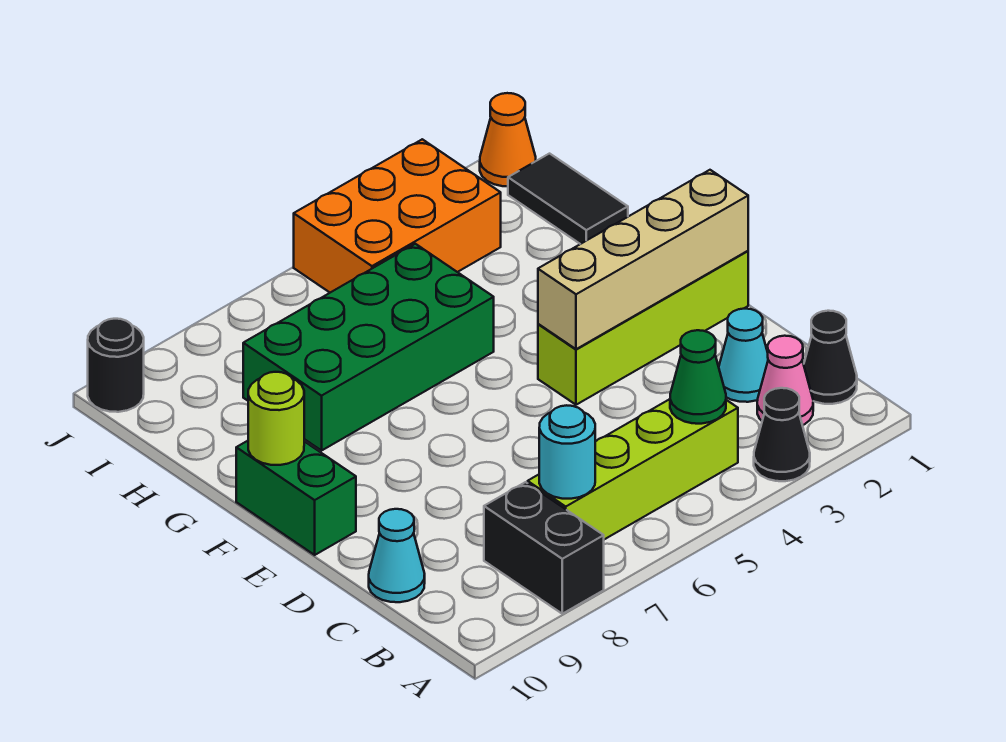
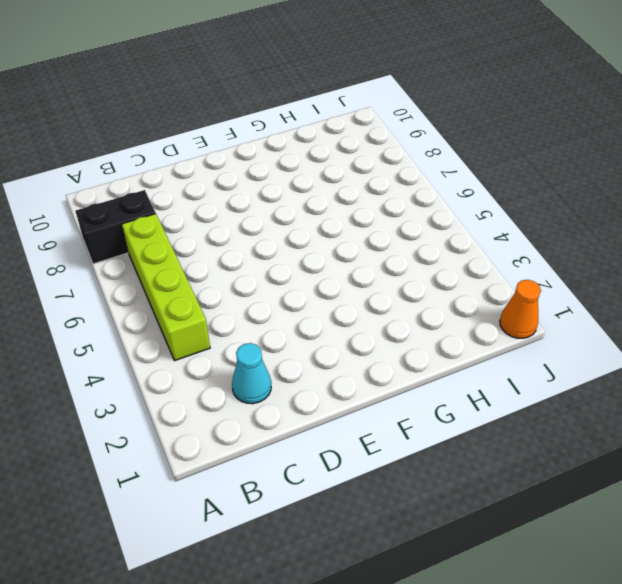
none -> black cone A3 level 1
none -> black cone B1 level 1
none -> pink cone B2 level 1

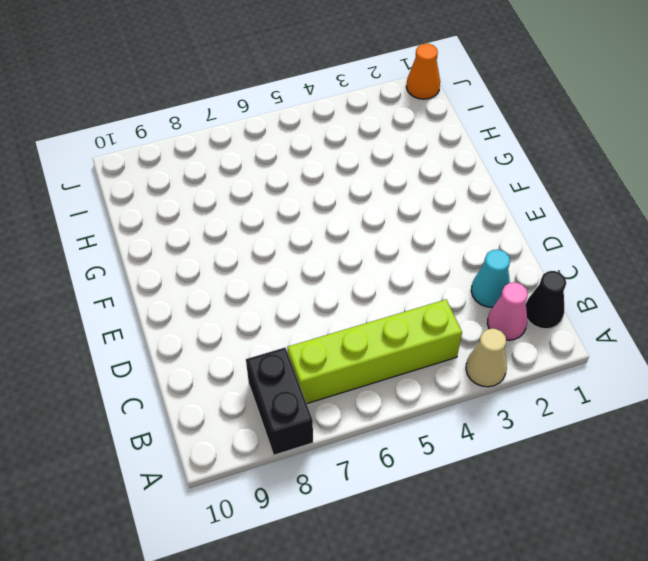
tan cone A3 level 1 -> black cone A3 level 1
none -> cyan cone C10 level 1
none -> lime brick E1:E4 level 1
none -> green brick E10:F10 level 1

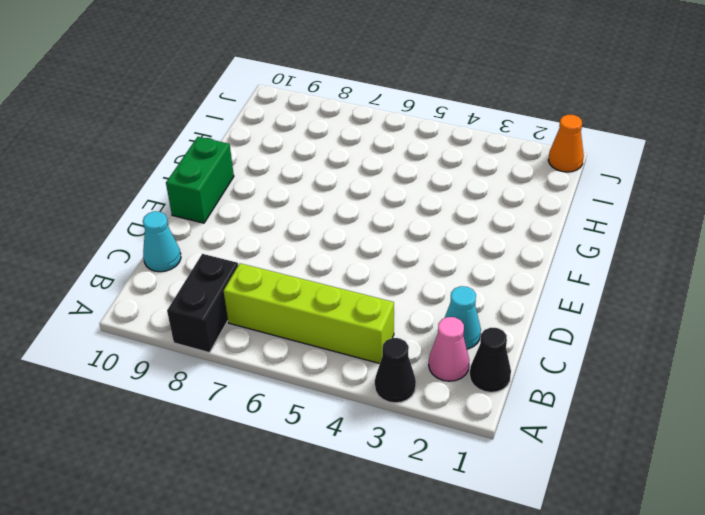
none -> lime brick E1:E4 level 1
none -> green brick G5:H8 level 1
none -> black tile H1:I1 level 1

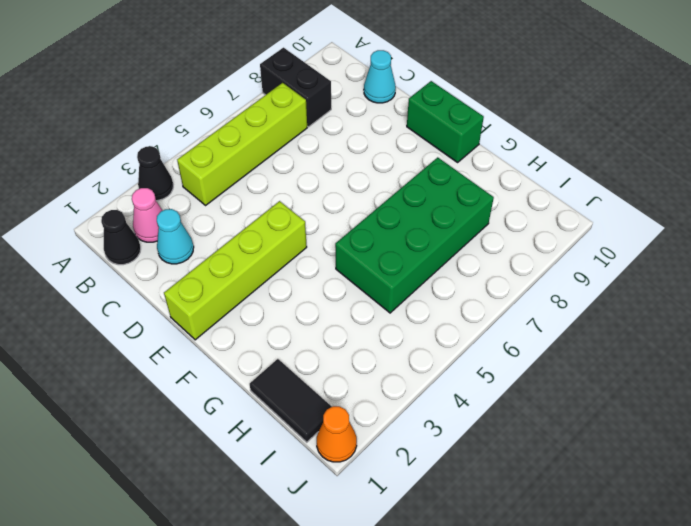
none -> orange brick I3:J5 level 1
none -> black round brick J10 level 1
none -> green cone B4 level 2

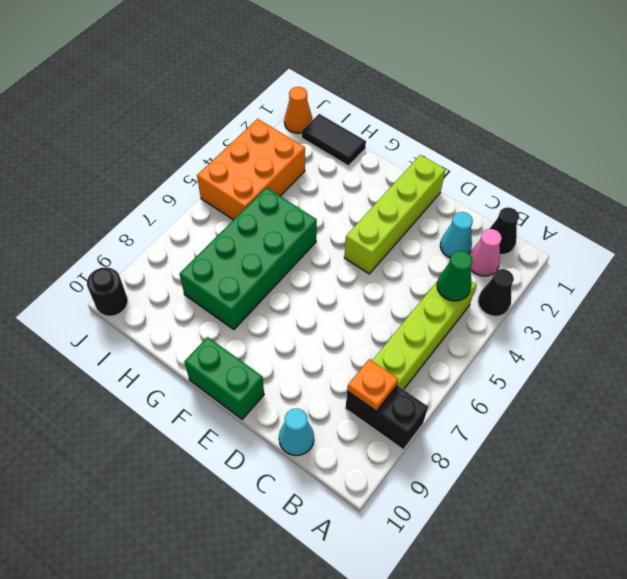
orange plate B8 level 2 -> none
none -> cyan round brick B7 level 2
none -> tan brick E1:E4 level 2
none -> lime round brick F10 level 2

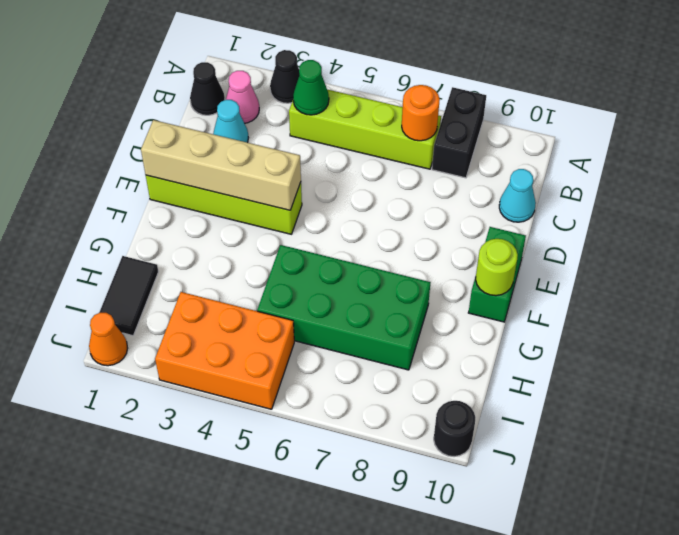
orange round brick B7 level 2 -> cyan round brick B7 level 2

